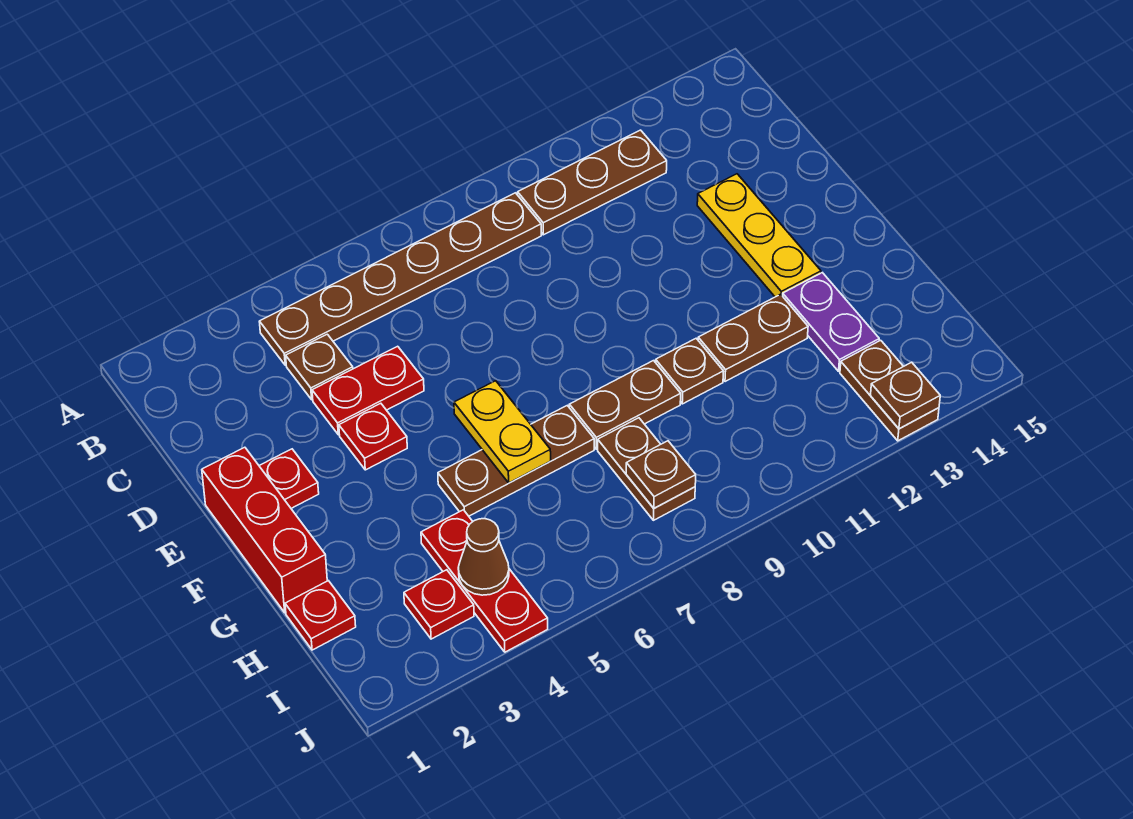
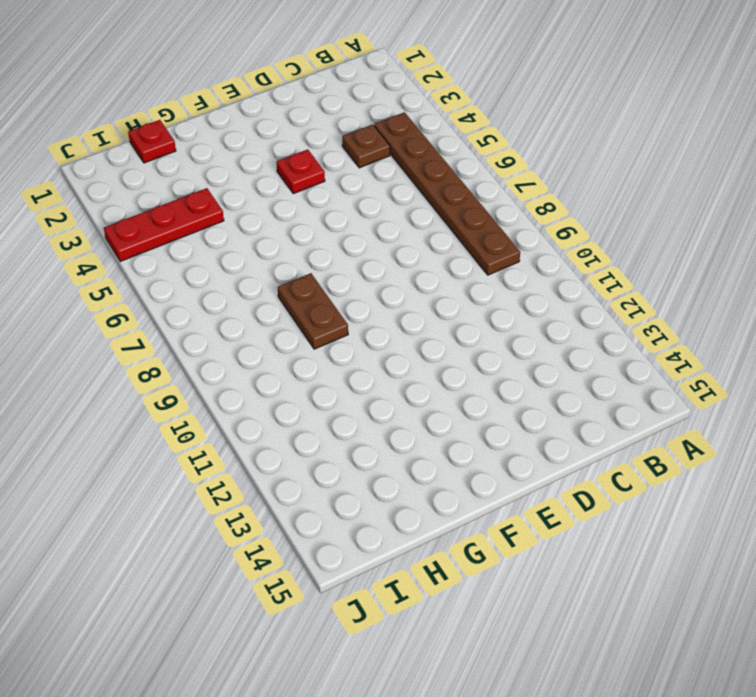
none -> brown plate B10:B12 level 1
none -> red plate D4:D5 level 1
none -> yellow plate D13:F13 level 1

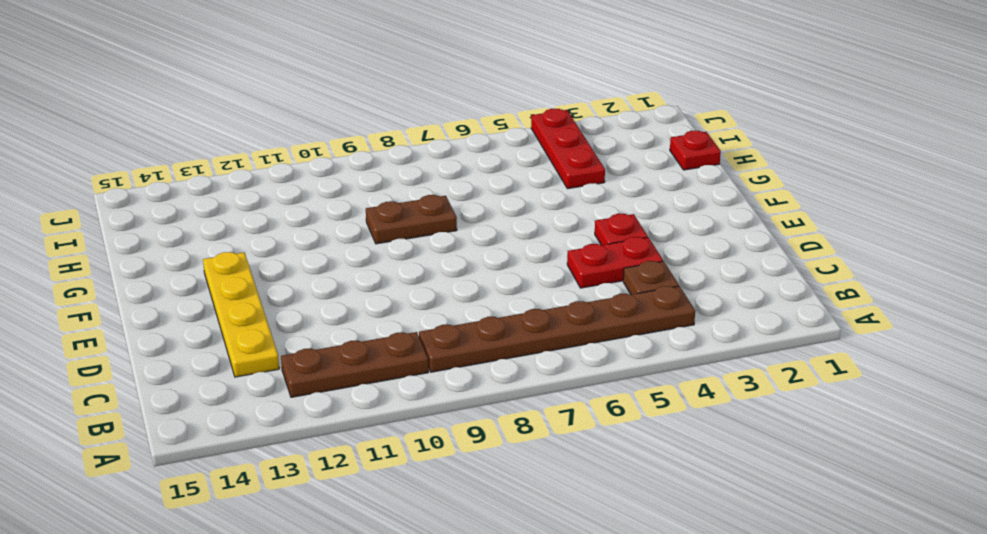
yellow plate C13:F13 level 1 -> yellow plate D13:F13 level 1
none -> red brick E1:G1 level 1
none -> red plate E2 level 1
none -> brown plate G5:G7 level 1

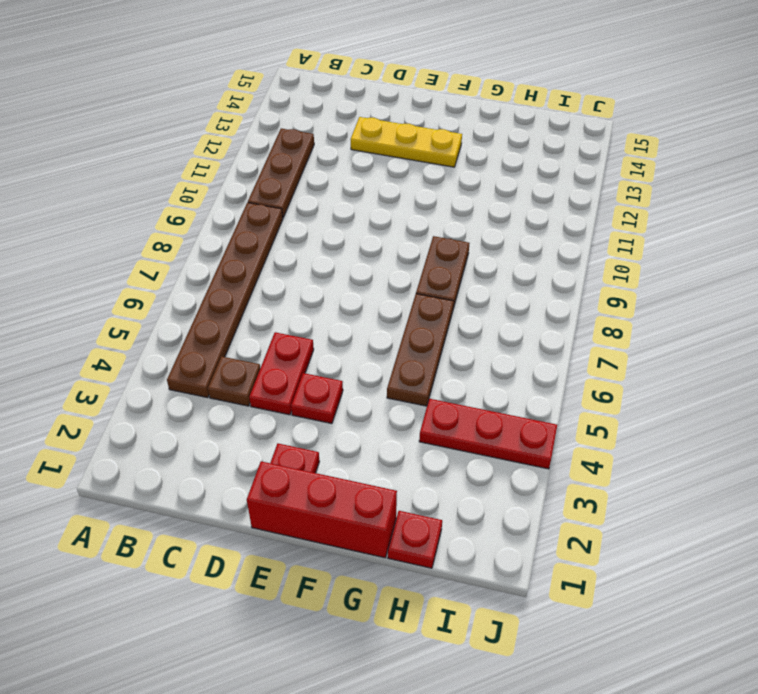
none -> brown plate G10 level 1
none -> brown plate G11:G12 level 1
none -> purple plate G13:H13 level 1

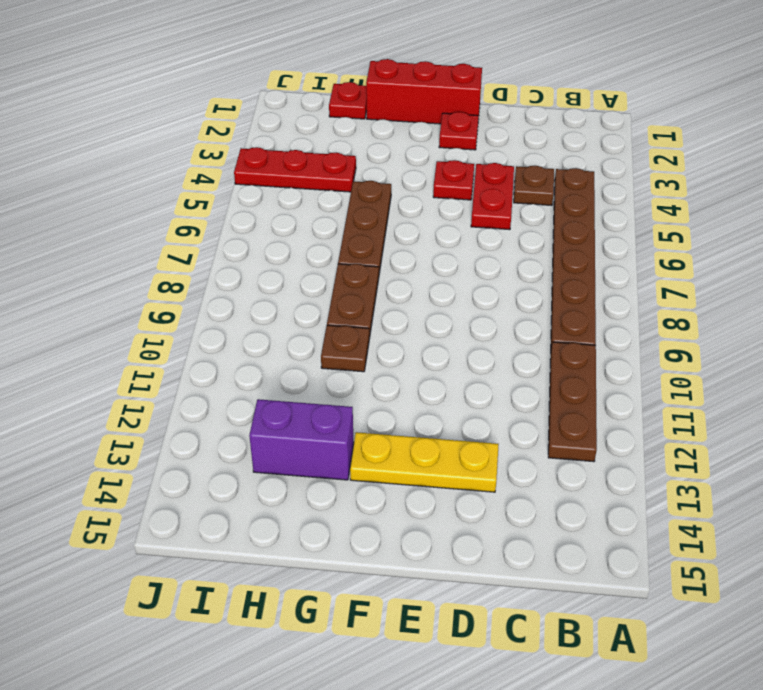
purple brick G13:H13 level 1 -> purple plate G13:H13 level 1
none -> brown plate G11:G12 level 1
none -> brown plate H8:I8 level 1
none -> red plate I3 level 1

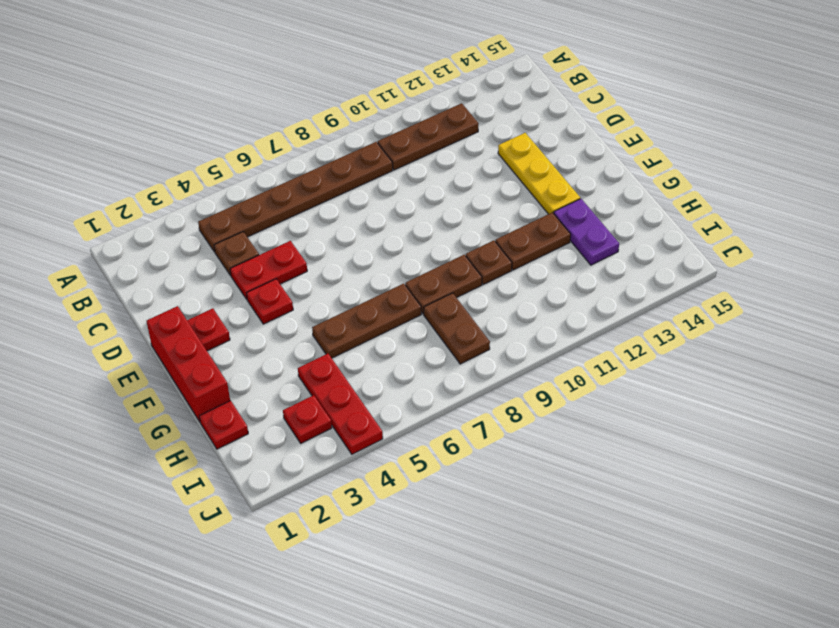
none -> brown plate I13:J13 level 1
none -> yellow plate F6:G6 level 2
none -> brown cone I4 level 2

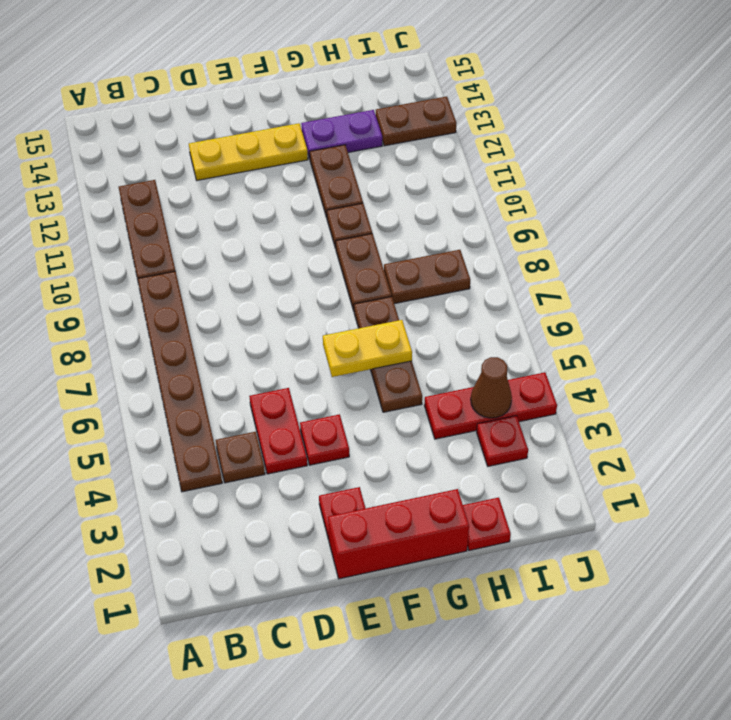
none -> brown plate I8 level 2
none -> brown plate J13 level 2

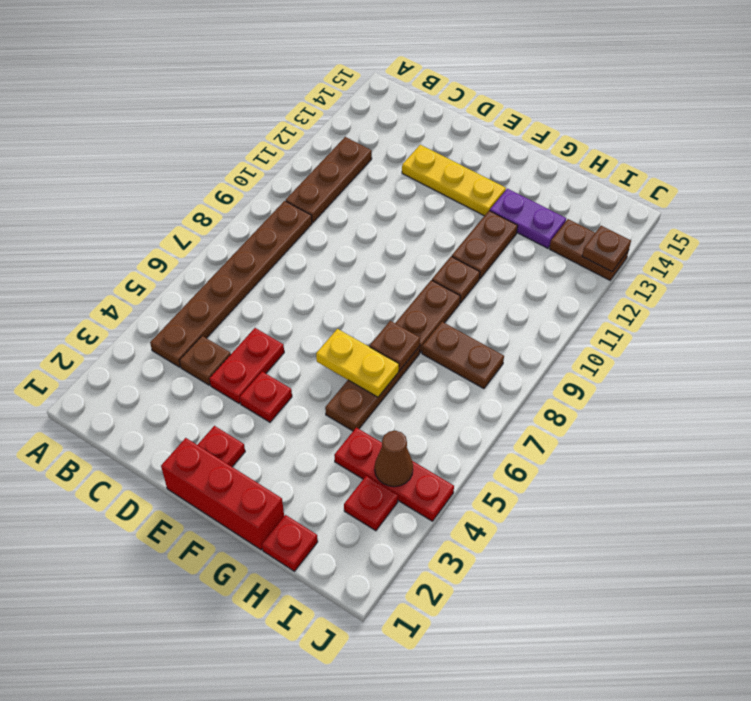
brown plate G7 level 2 -> brown plate I8 level 2

